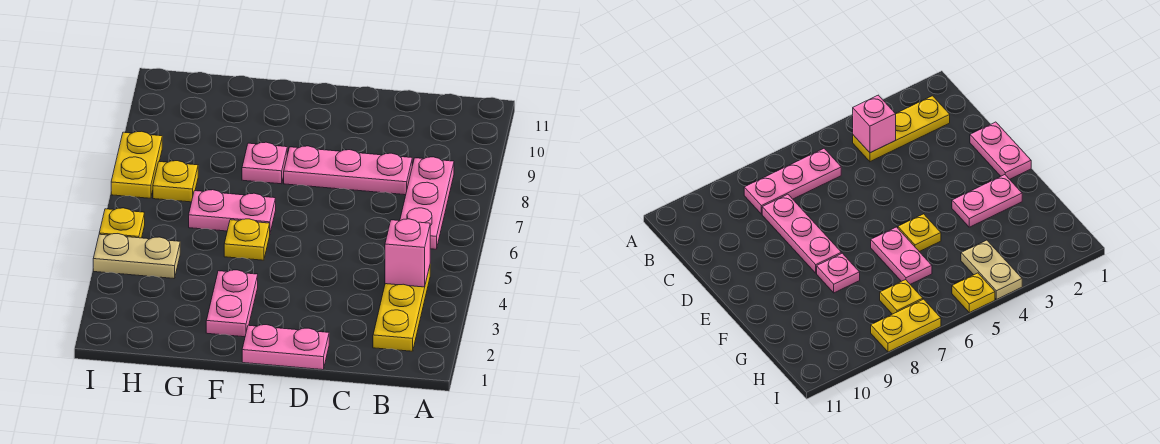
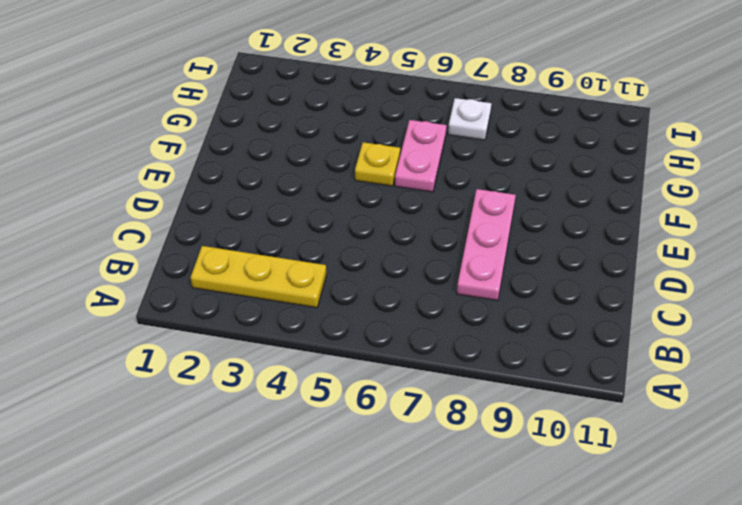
white plate H7 level 1 -> yellow plate H7 level 1
none -> pink plate B6:B8 level 1
none -> pink plate D1:E1 level 1
none -> pink plate F2:F3 level 1

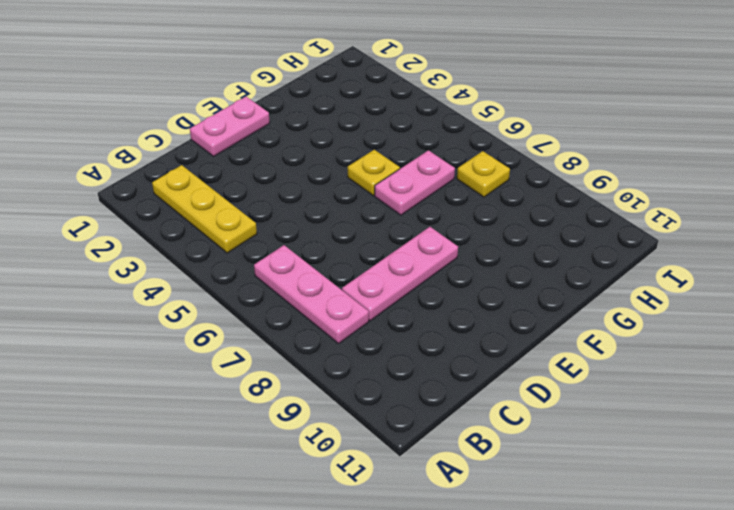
none -> pink plate F2:F3 level 1
none -> pink plate F8 level 1
none -> tan plate H4:I4 level 1

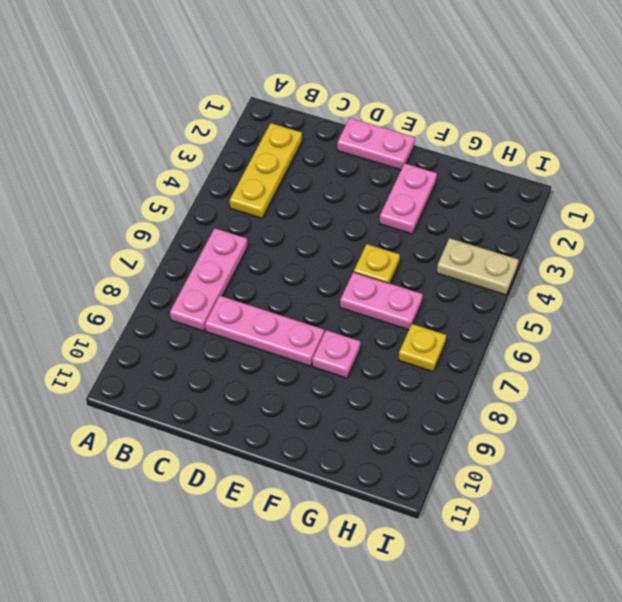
none -> yellow plate I5 level 1
none -> yellow plate I7:I8 level 1
none -> pink brick B4 level 2

